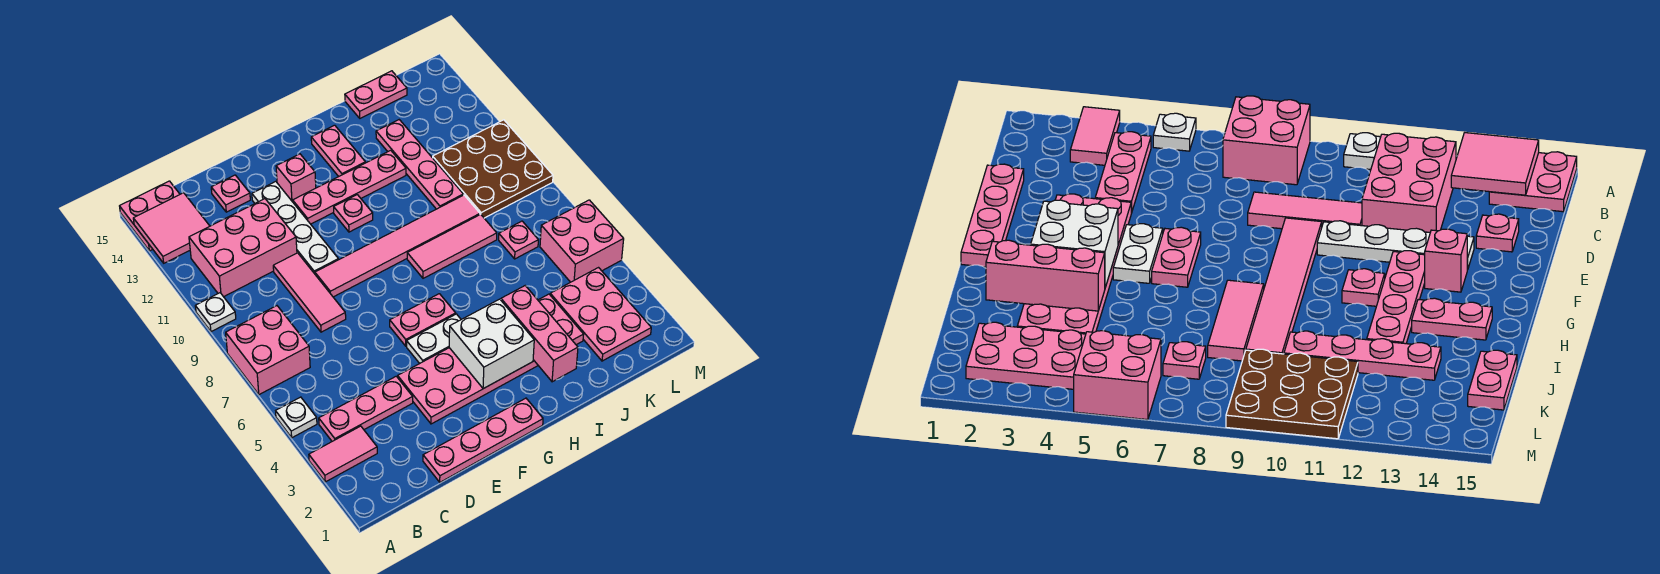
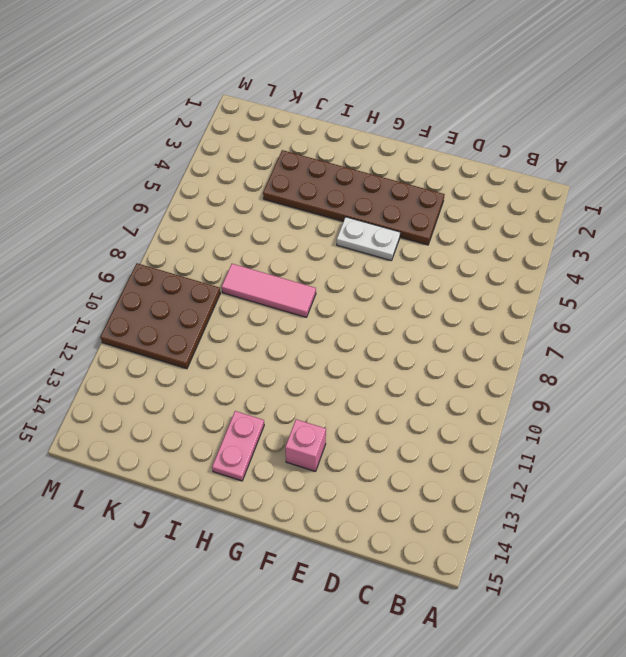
brown plate E3:J4 level 1 -> pink plate E3:J4 level 1
none -> pink tile A3:B3 level 1
none -> white plate A5 level 1
none -> pink brick A7:B8 level 1

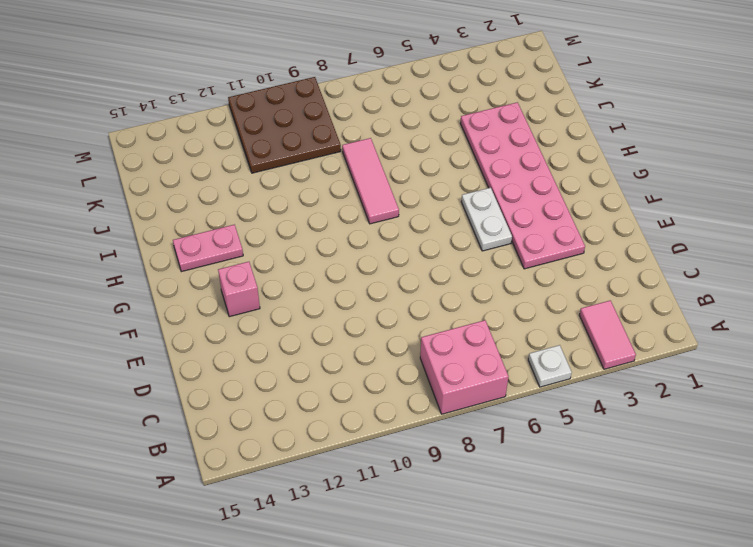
none -> white plate A10 level 1
none -> pink plate A14:B15 level 1
none -> pink plate B4:D4 level 1

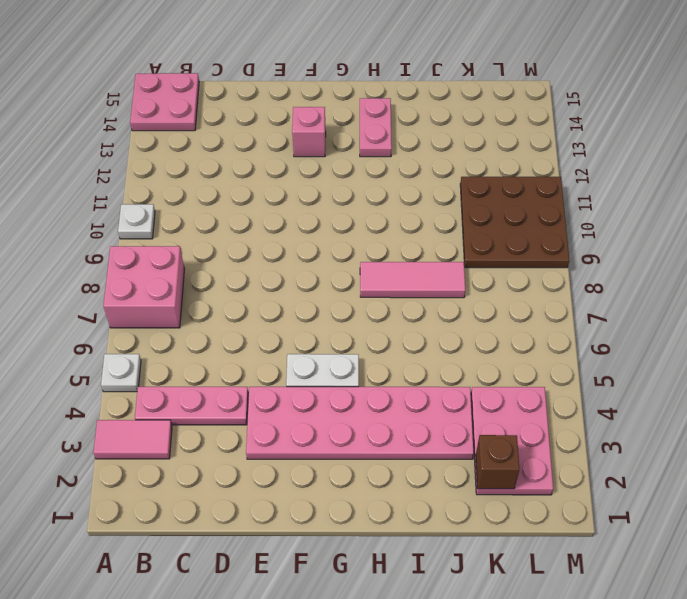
brown brick K2 level 2 -> none
none -> pink brick B11:D12 level 1
none -> pink plate D1:G1 level 1
none -> pink tile D8:D10 level 1

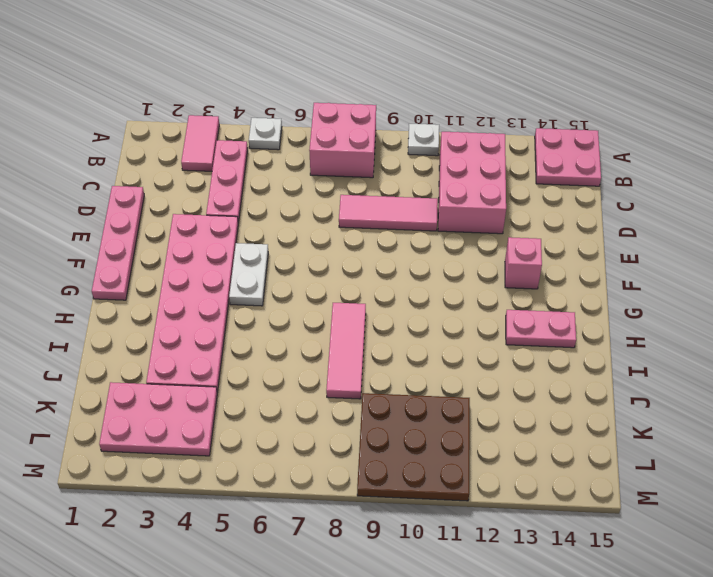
none -> pink plate D14 level 1
none -> pink tile E9:J9 level 1
none -> white plate E10:E13 level 1

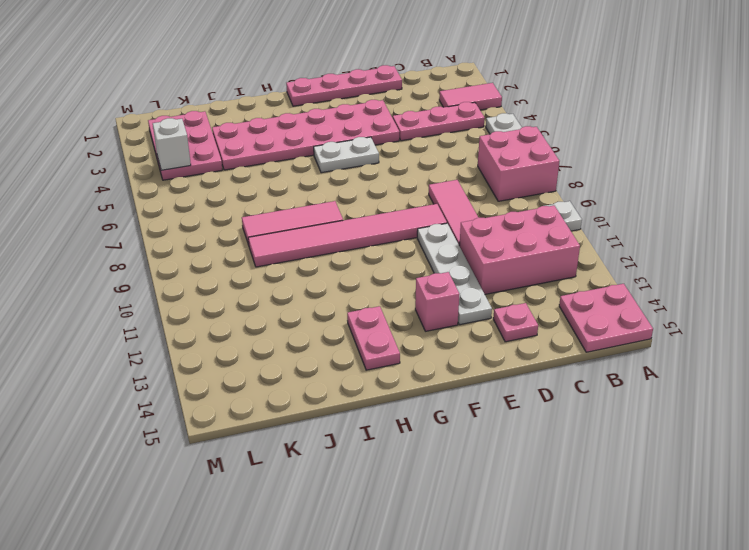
white brick L4 level 2 -> none
none -> pink plate F6:G6 level 1
none -> pink plate F12:I12 level 1
none -> pink plate G11 level 1

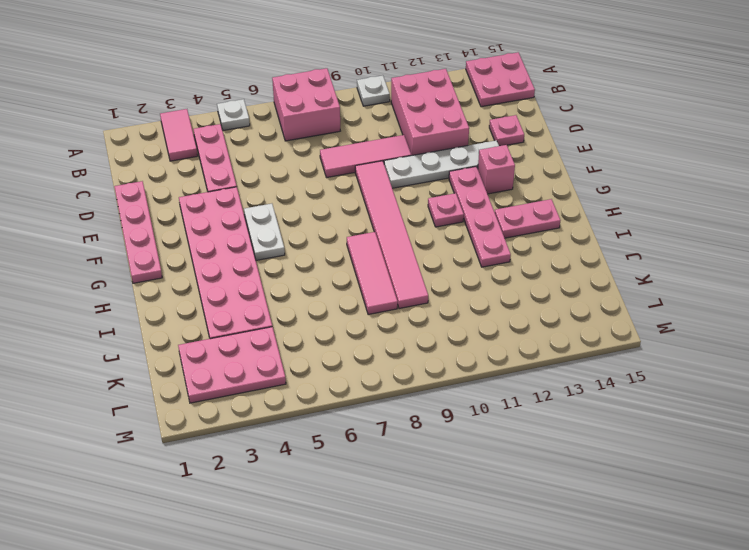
none -> pink plate F6:G6 level 1
none -> pink plate J10:J13 level 1
none -> pink plate J15:K15 level 1

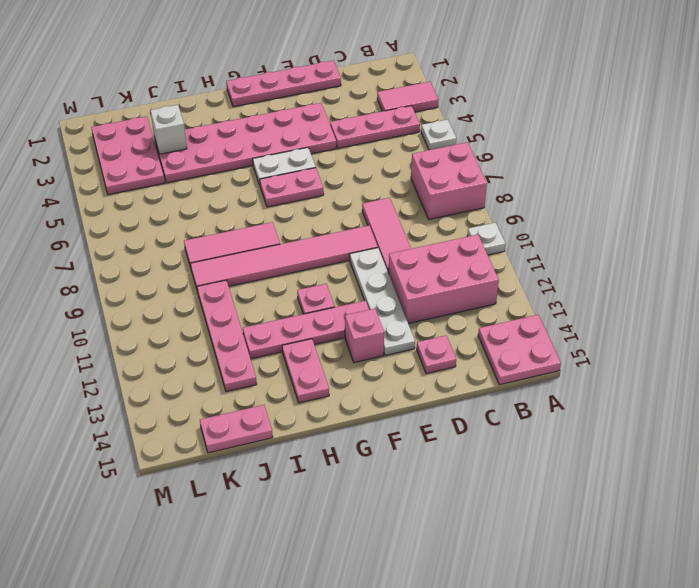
white brick J3 level 2 -> none
none -> pink plate K7 level 1
none -> brown plate K9:M11 level 1
none -> pink brick L5:M6 level 1

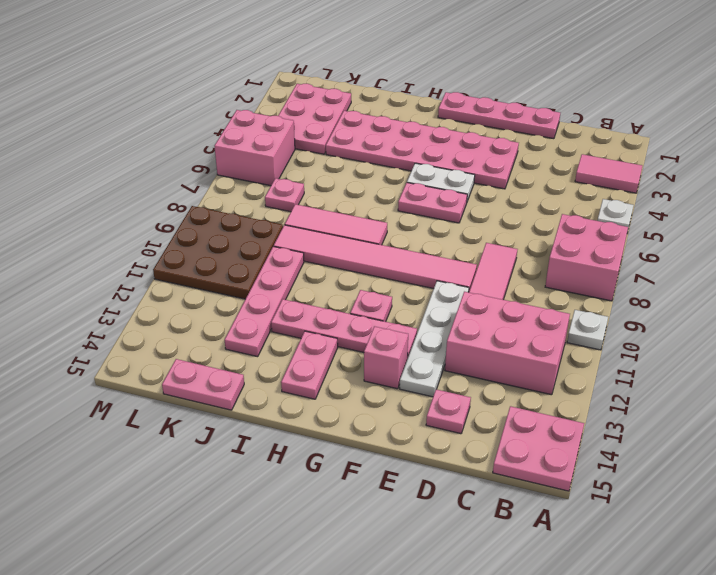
none -> pink plate B4:D4 level 1
none -> pink tile A13:B14 level 2
none -> white brick G3:H4 level 2

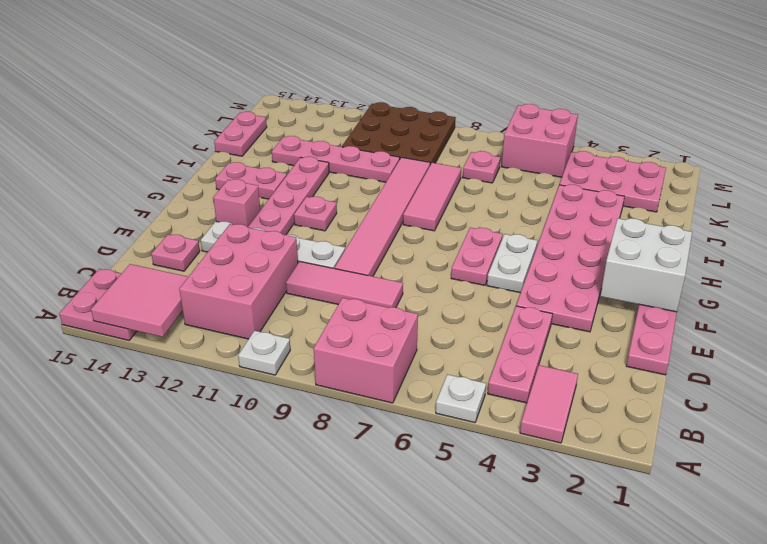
white brick F1:G2 level 2 -> white brick G3:H4 level 2
none -> pink brick I2:I4 level 2

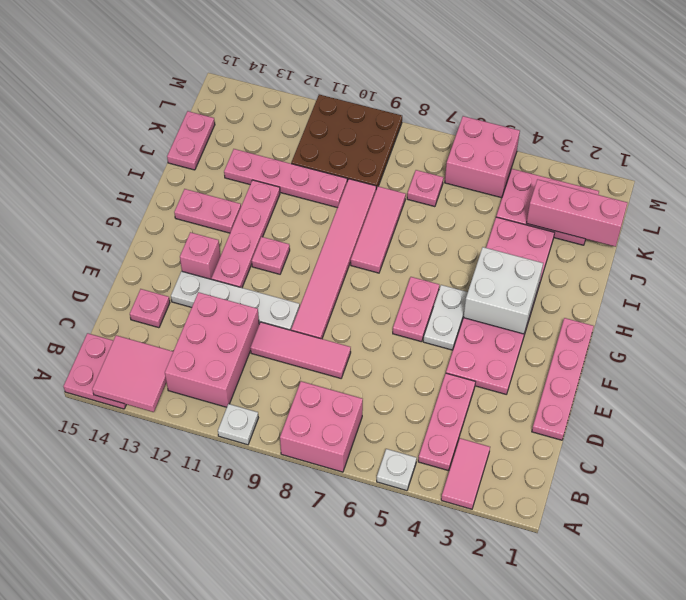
pink brick K1:K3 level 2 -> pink brick I2:I4 level 2

